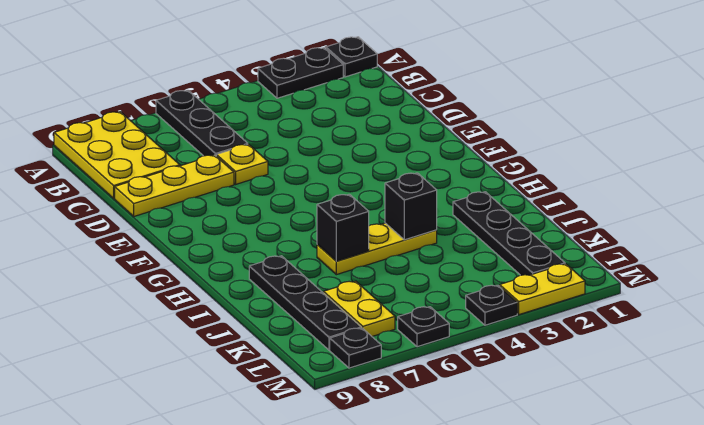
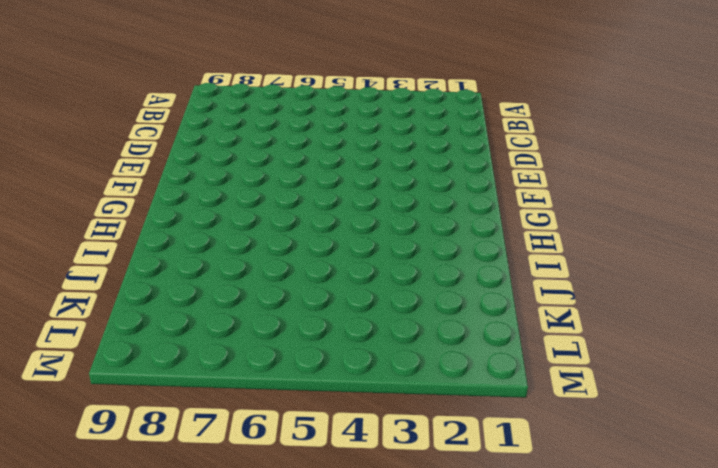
none -> black plate A1 level 1
none -> black plate A2:A3 level 1
none -> black plate A6:C6 level 1

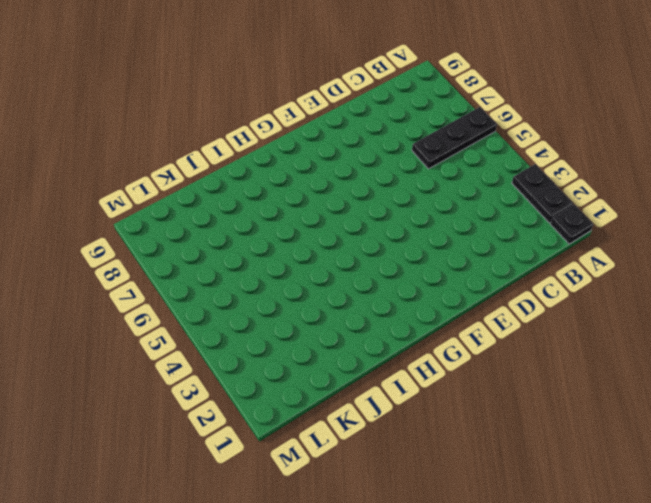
none -> yellow plate A8:C9 level 1
none -> yellow plate D6 level 1
none -> yellow plate D7:D9 level 1

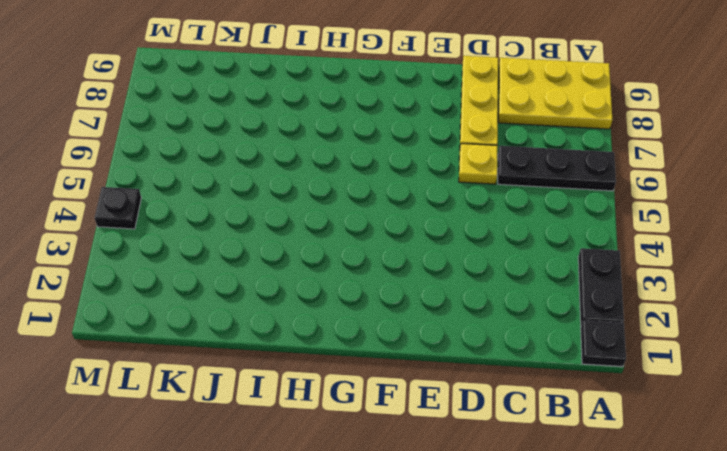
none -> black plate I2:L2 level 1
none -> yellow plate I4:I6 level 1
none -> black plate I8:L8 level 1

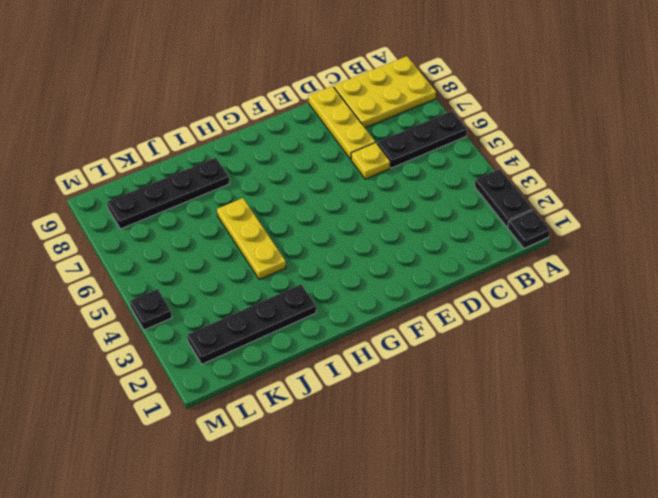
none -> yellow plate K7:L7 level 1
none -> yellow plate M2:M3 level 1
none -> black plate M6 level 1

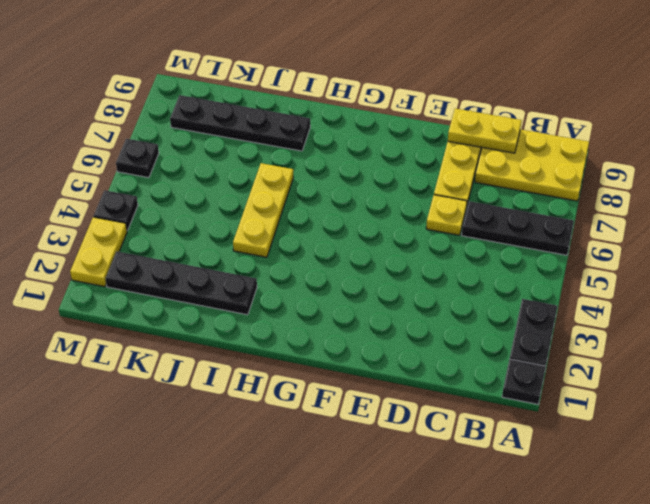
yellow plate C9:D9 level 2 -> yellow plate K7:L7 level 1
none -> black plate M8 level 1
none -> black brick I4 level 2
none -> black brick I6 level 2

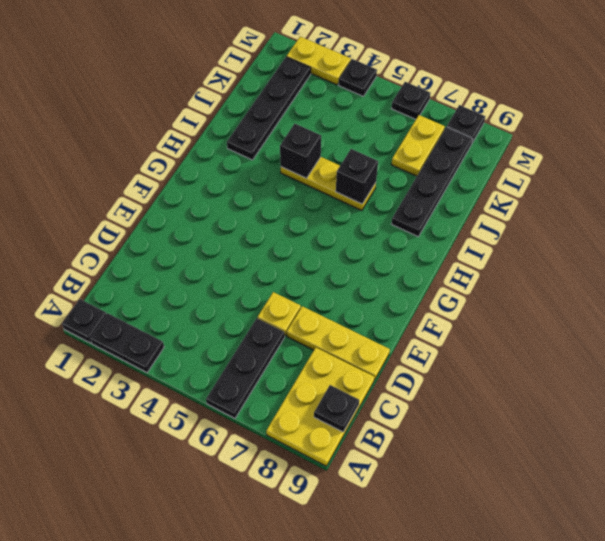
black plate B9 level 2 -> none

